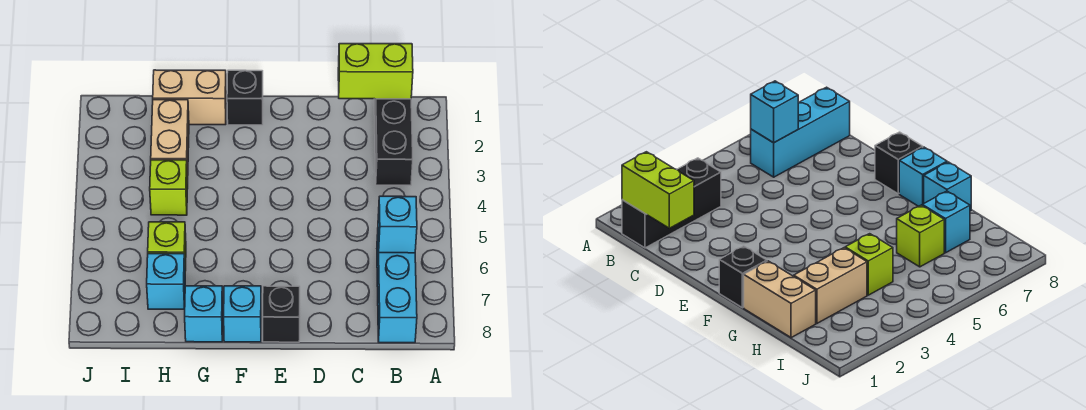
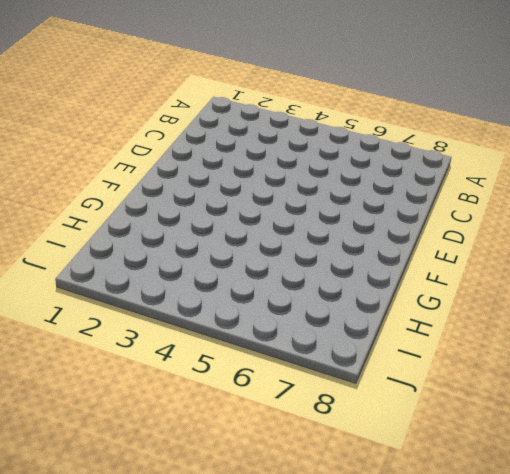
none -> black brick B1:B3 level 1
none -> cyan brick B6:B8 level 1
none -> black brick E8 level 1

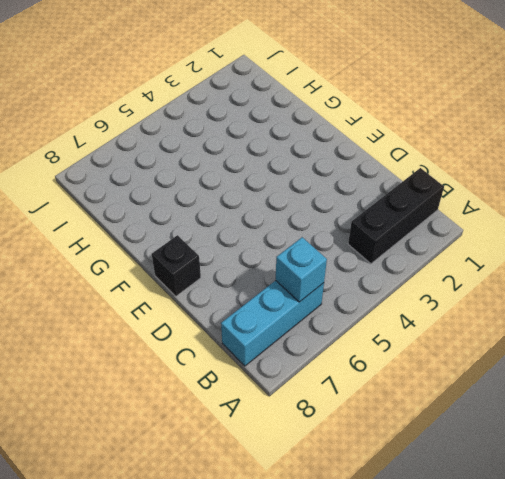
none -> black brick F1 level 1
none -> cyan brick F8 level 1
none -> tan brick G1:H1 level 1

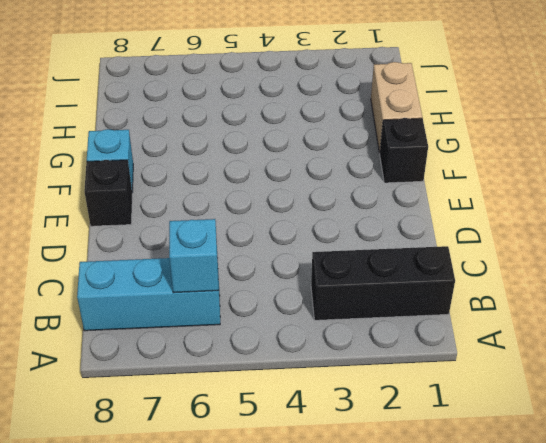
none -> cyan brick G8 level 1
none -> tan brick H2:H3 level 1
none -> lime brick H4 level 1

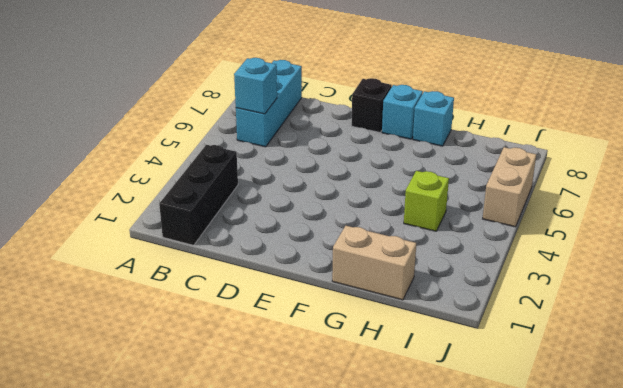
tan brick J5:J6 level 1 -> tan brick H2:H3 level 1
none -> black brick F1 level 1
none -> lime brick H6 level 1
none -> cyan brick H7 level 1

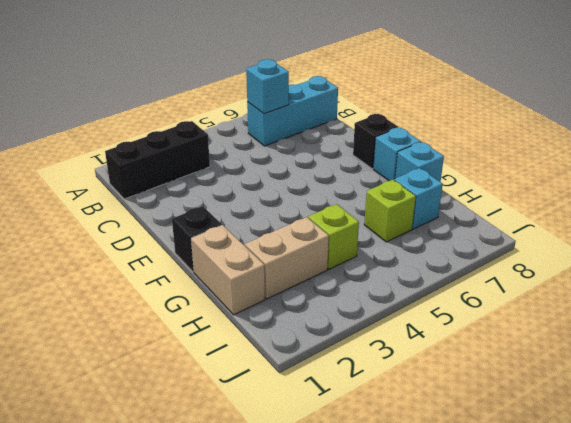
none -> lime brick B1:C1 level 2

